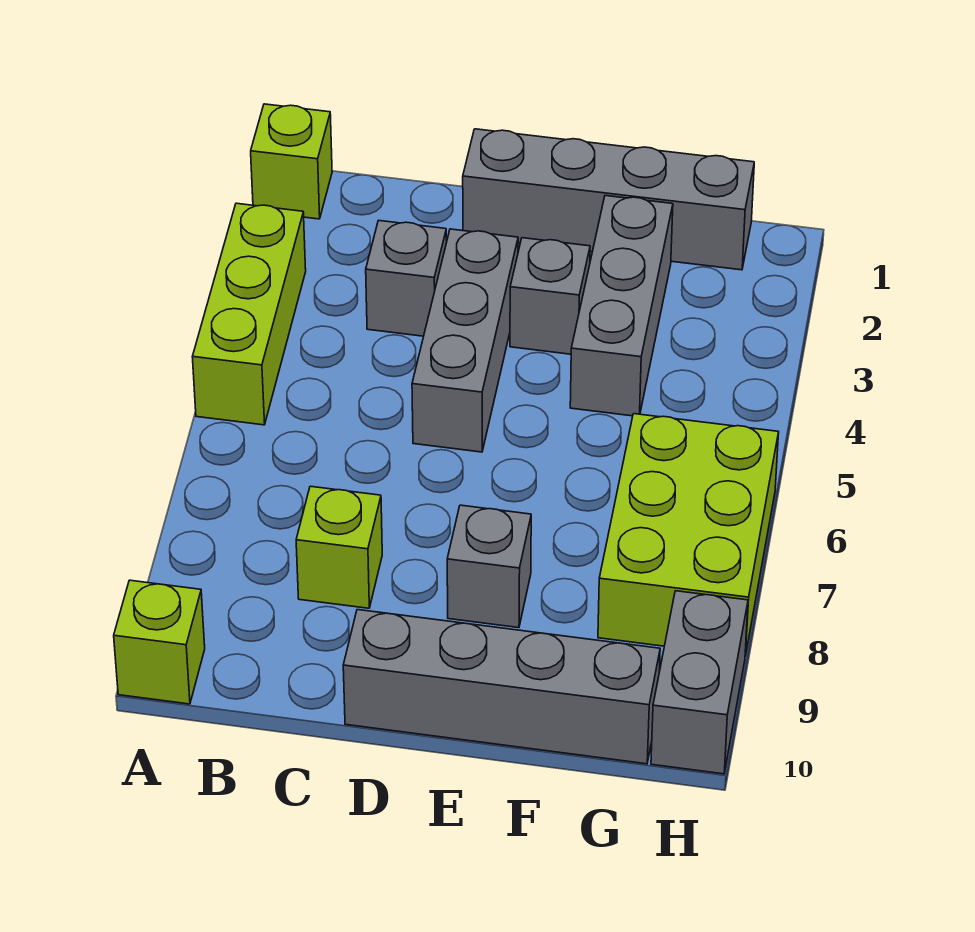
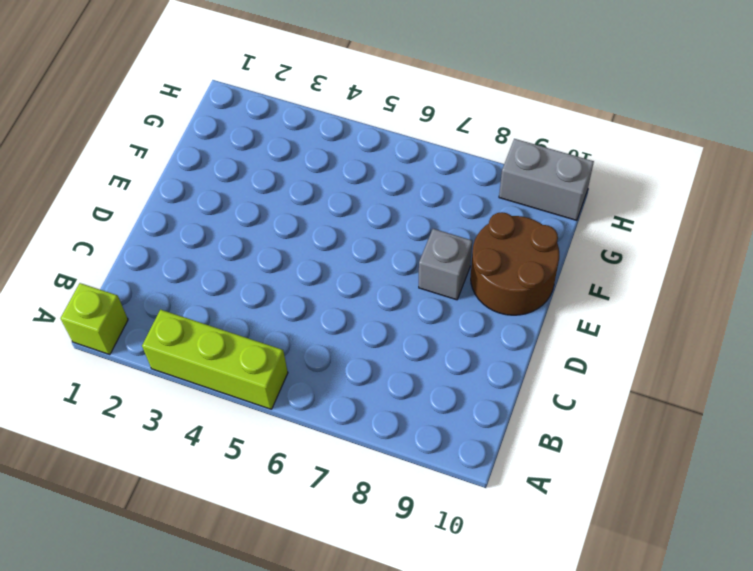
brown round brick E9:F10 level 1 -> grey brick D10:G10 level 1
none -> lime brick A10 level 1
none -> grey brick C3 level 1
none -> lime brick C8 level 1

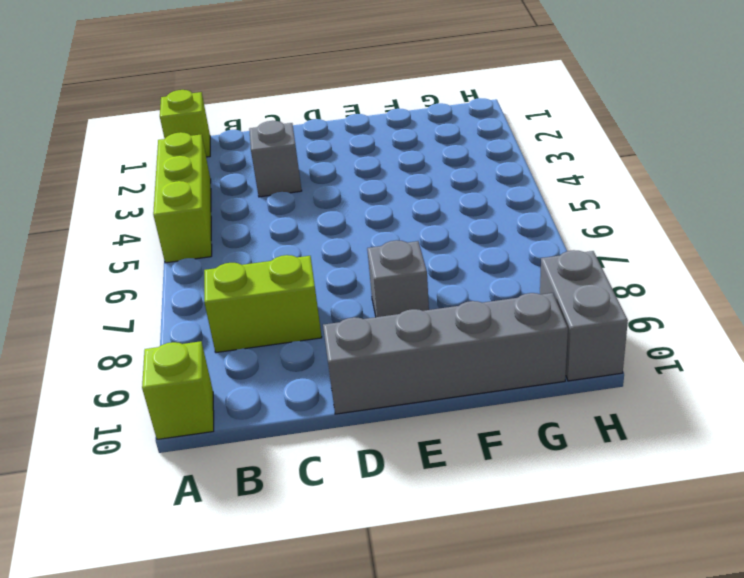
lime brick B8:C8 level 1 -> lime brick C8 level 1
none -> grey brick D1:G1 level 1
none -> grey brick D3:D5 level 1
none -> grey brick E3 level 1

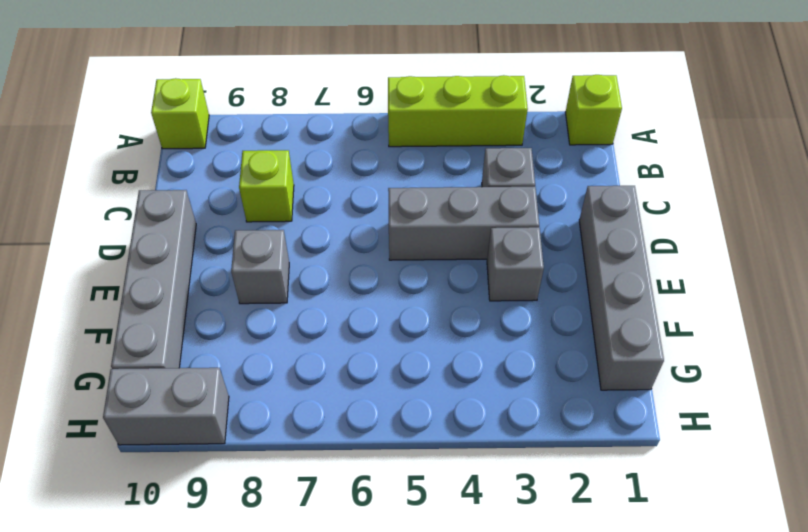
none -> grey brick F2:F4 level 1
none -> lime brick G6:H8 level 1

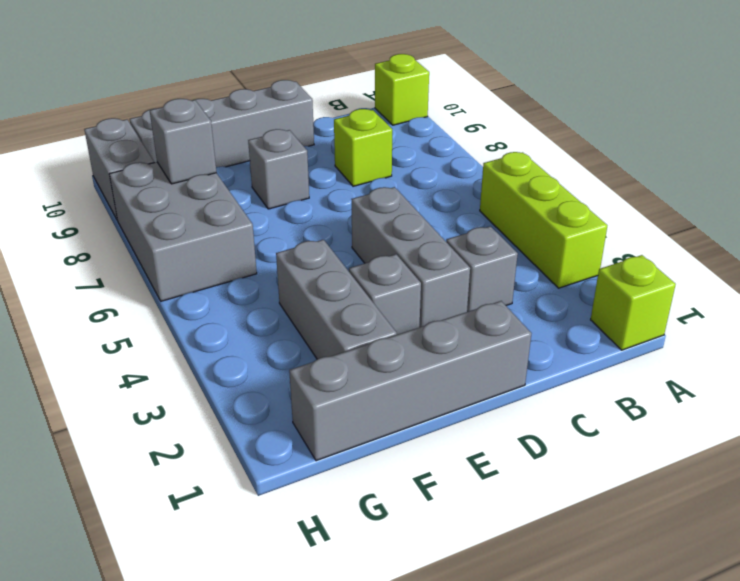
grey brick G6:H8 level 1 -> lime brick G6:H8 level 1
grey brick G8 level 2 -> none

